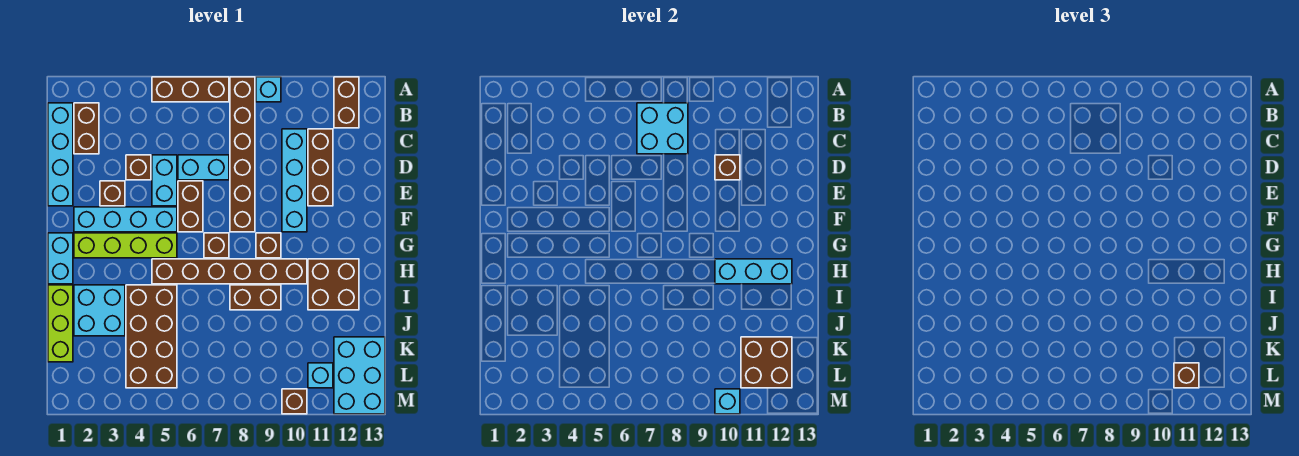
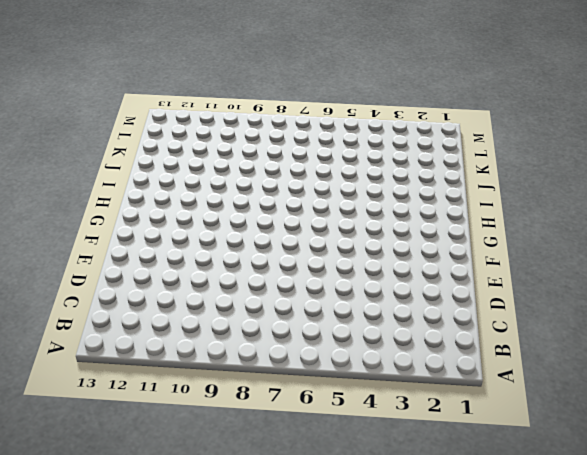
none -> brown brick A5:A7 level 1
none -> brown brick A8:F8 level 1
none -> cyan brick A9 level 1
none -> brown brick A12:B12 level 1

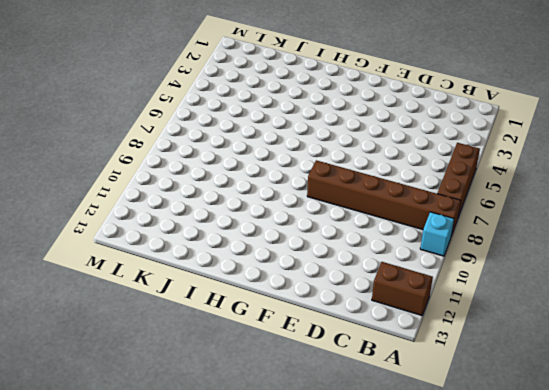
none -> cyan brick B1:E1 level 1
none -> brown brick B2:C2 level 1
none -> cyan brick C10:F10 level 1
none -> brown brick C11:E11 level 1

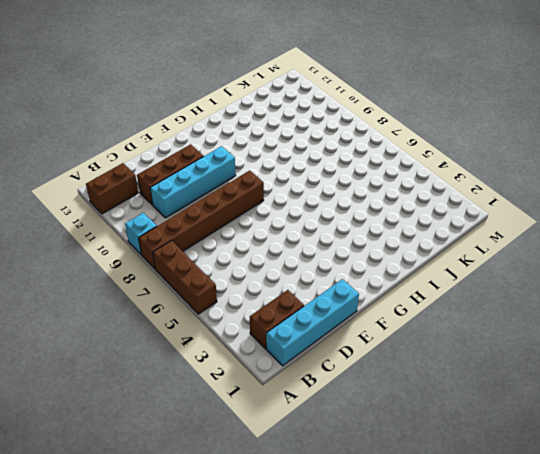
none -> brown brick D4 level 1
none -> cyan brick D5:E5 level 1
none -> cyan brick D6:D7 level 1
none -> brown brick E3 level 1

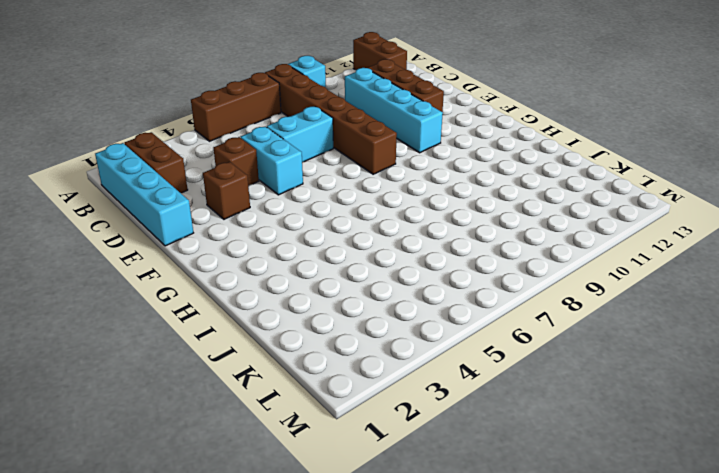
none -> brown brick E6:F6 level 1
none -> cyan brick F2:F5 level 1
none -> cyan brick G1:H1 level 1
none -> lime brick G2:G5 level 1

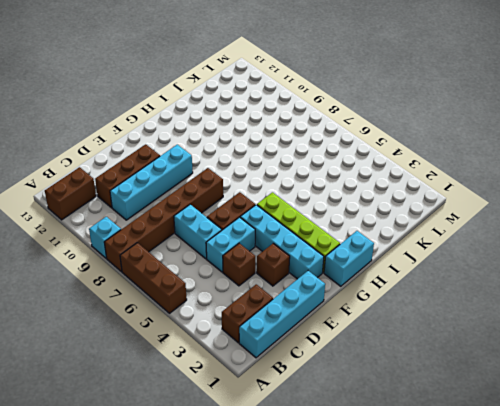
none -> brown brick G7 level 1
none -> brown brick G9 level 1
none -> brown brick H5:H10 level 1
none -> brown brick H11:I12 level 1

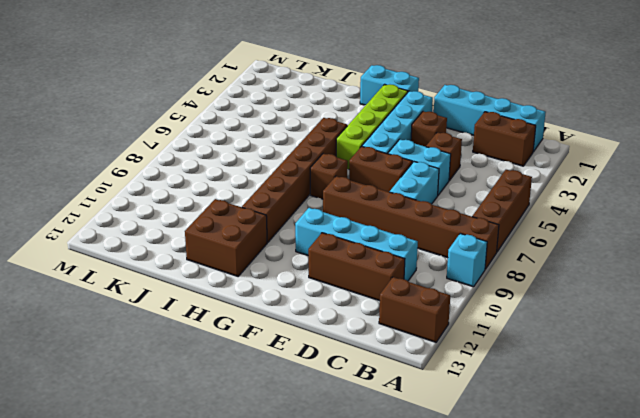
none -> brown brick G9 level 1
none -> lime brick I1:K1 level 1
none -> cyan brick I2:J3 level 1
none -> brown brick I4:L5 level 1

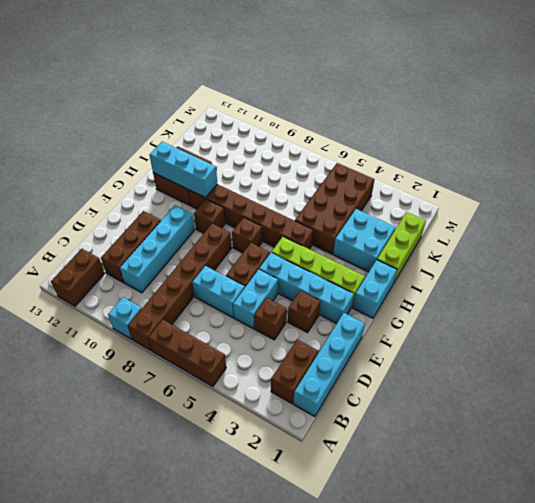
none -> brown brick I8:I9 level 1
none -> cyan brick K12:M13 level 1
none -> cyan brick L11 level 1
none -> brown brick M10 level 1

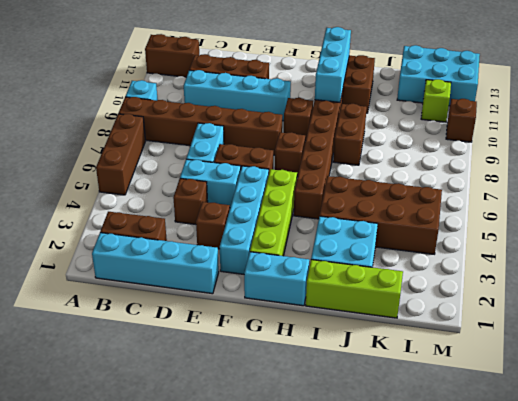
lime brick L11 level 1 -> cyan brick L11 level 1
none -> cyan brick B7:C8 level 2
none -> brown brick D10 level 2
none -> brown brick K11:L12 level 2
none -> cyan brick M10 level 2

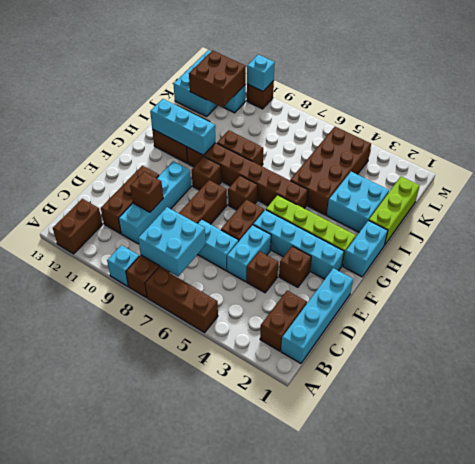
none -> brown brick L11 level 3

